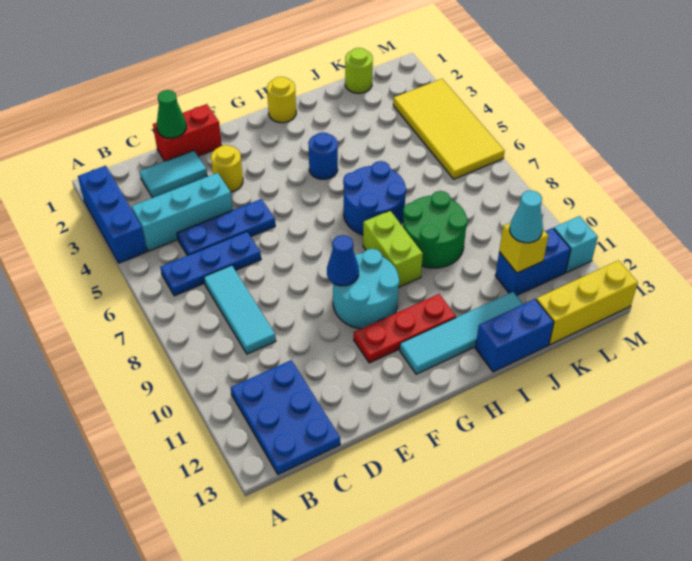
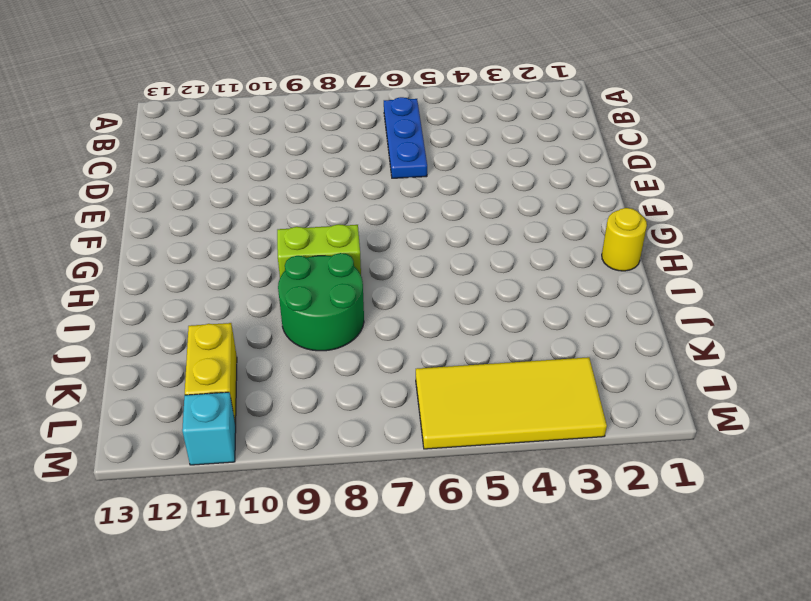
yellow brick K11:L11 level 1 -> blue brick K11:L11 level 1
none -> blue brick A2:A4 level 1
none -> cyan brick B4:D4 level 1
none -> blue plate B11:C13 level 1

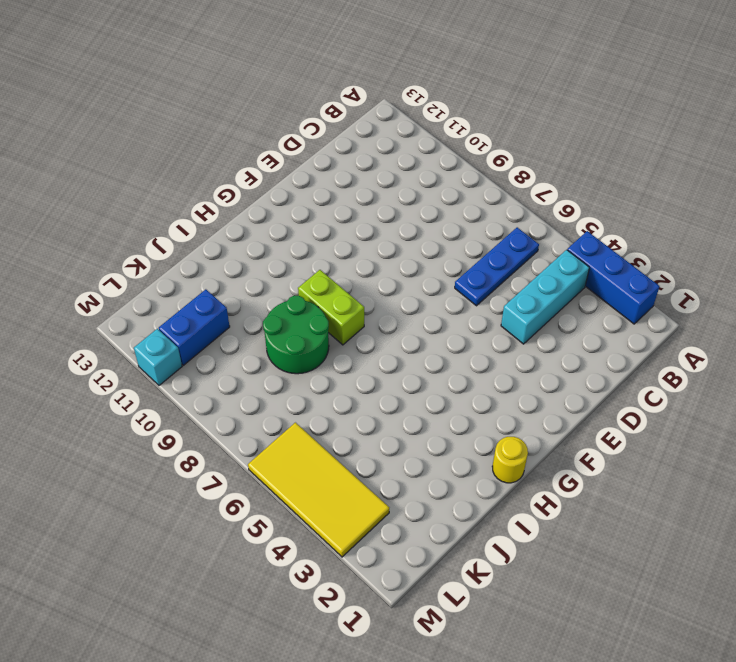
none -> blue plate B11:C13 level 1
none -> cyan tile C2:D2 level 1
none -> blue plate C5:E5 level 1

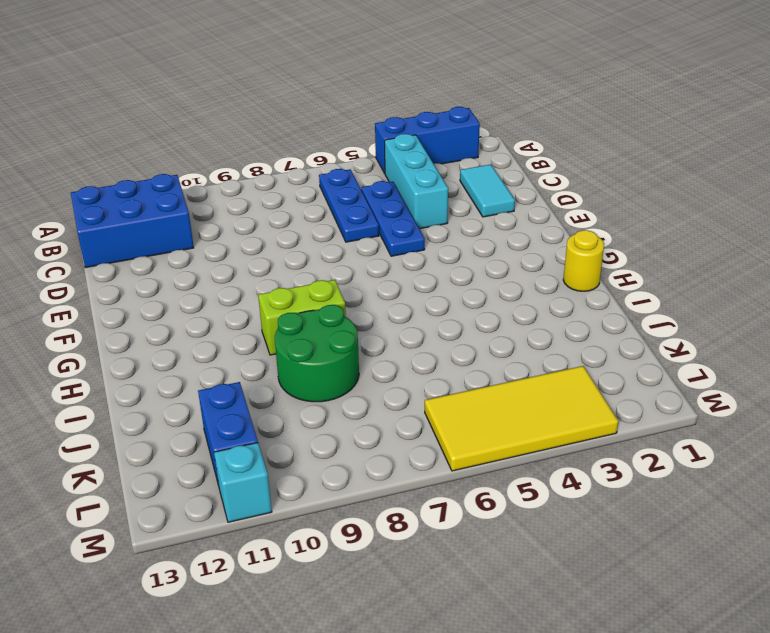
blue brick B11:C13 level 1 -> blue plate B11:C13 level 1
none -> cyan tile C7:C9 level 1
none -> red brick D1:E1 level 1
none -> yellow round brick E3 level 1

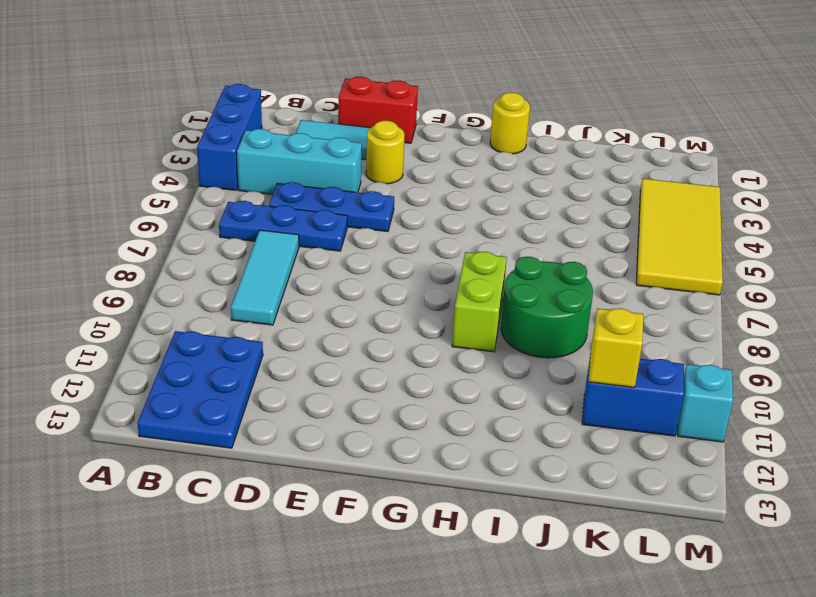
none -> cyan round brick F9:G10 level 1
none -> red plate F11:H11 level 1
none -> cyan tile G12:J12 level 1

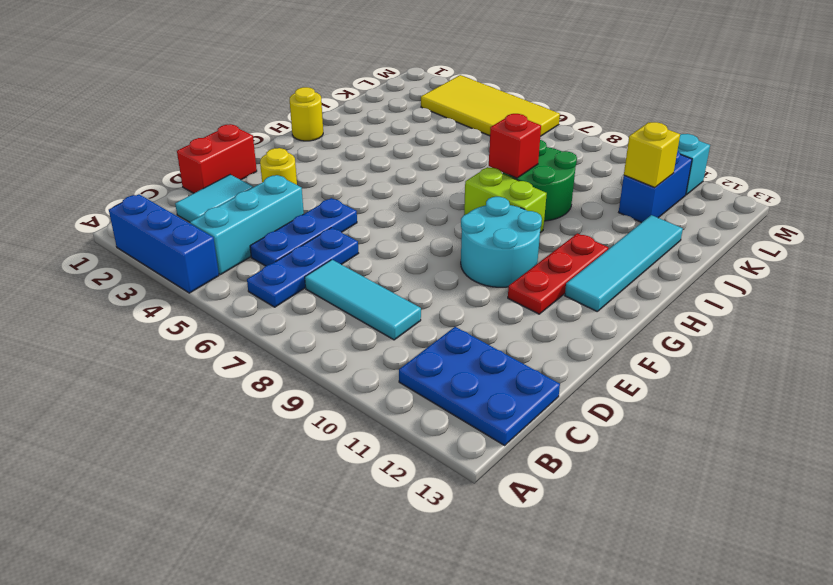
red brick I8 level 2 -> none
none -> blue round brick H4 level 1
none -> blue round brick H6:I7 level 1
none -> blue brick I13:J13 level 1

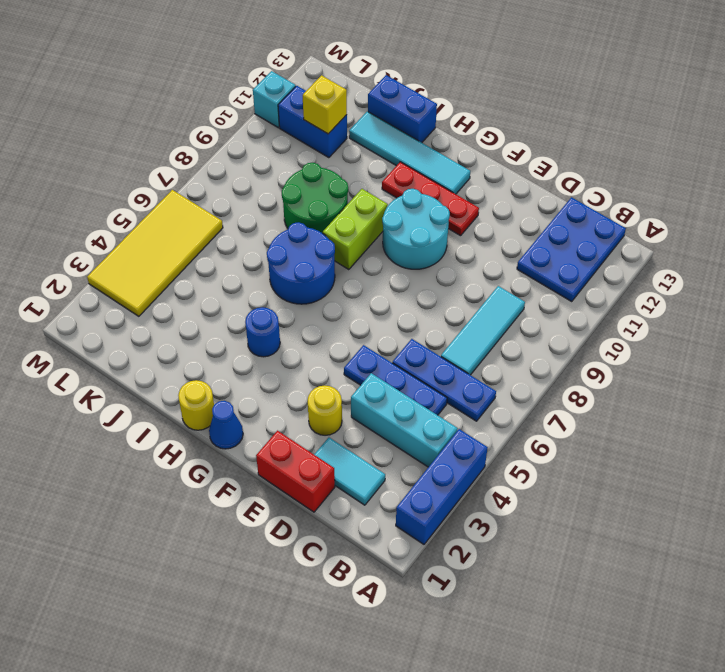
blue cone G1 level 1 -> blue cone F9 level 2
none -> lime round brick K1 level 1
none -> yellow brick K13:M13 level 1
none -> green cone D1 level 2

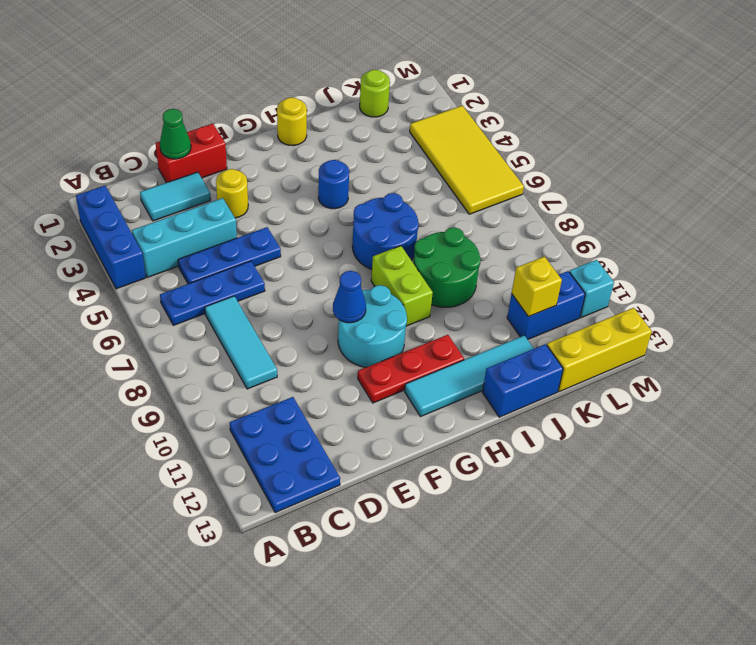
none -> cyan cone K11 level 3

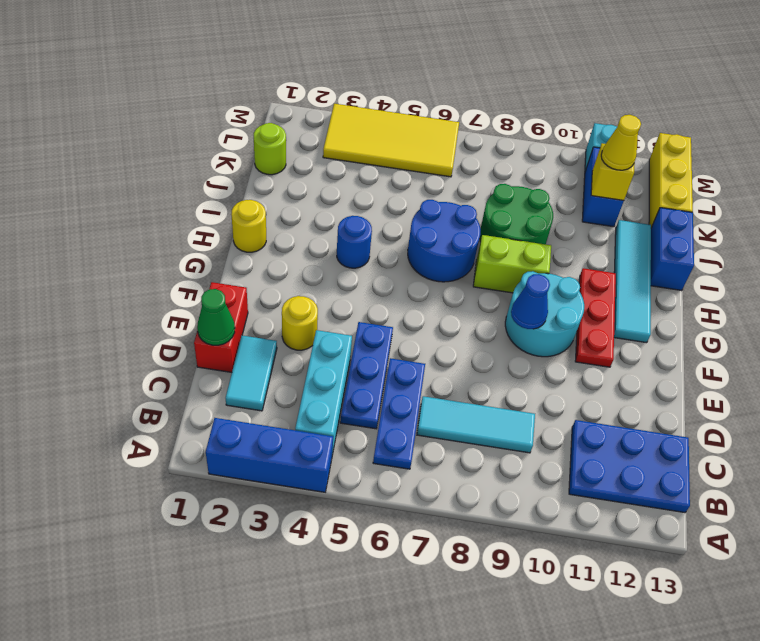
yellow cone K11 level 3 -> cyan cone K11 level 3

